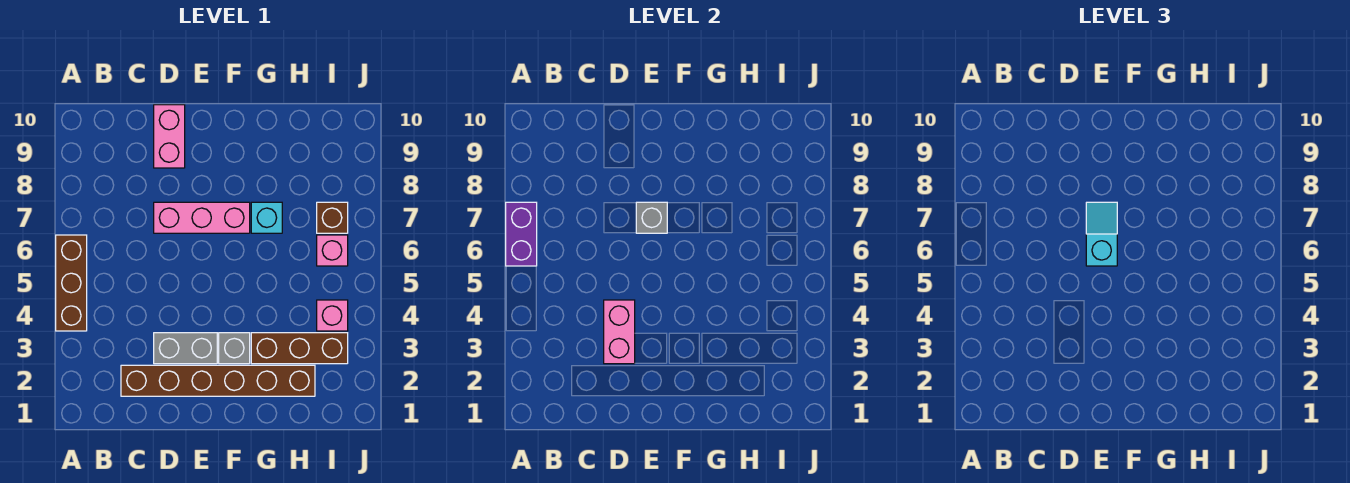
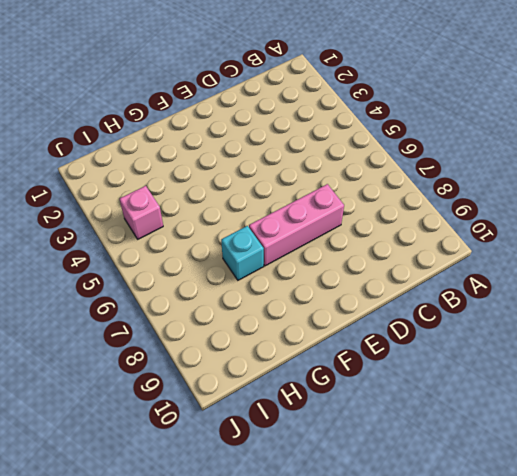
none -> brown brick A4:A6 level 1
none -> brown brick C2:H2 level 1
none -> grey brick D3:E3 level 1

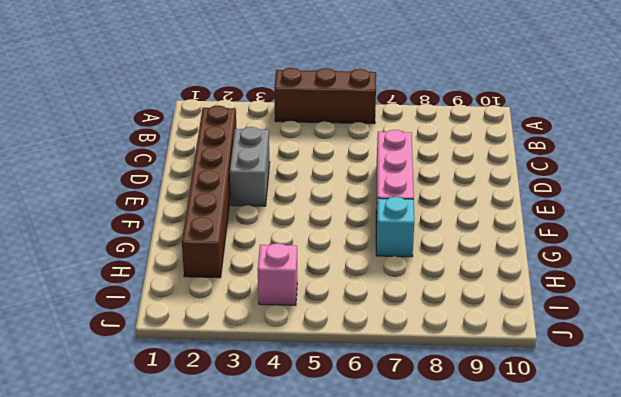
none -> pink brick D9:D10 level 1
none -> grey brick F3 level 1
none -> brown brick G3:I3 level 1

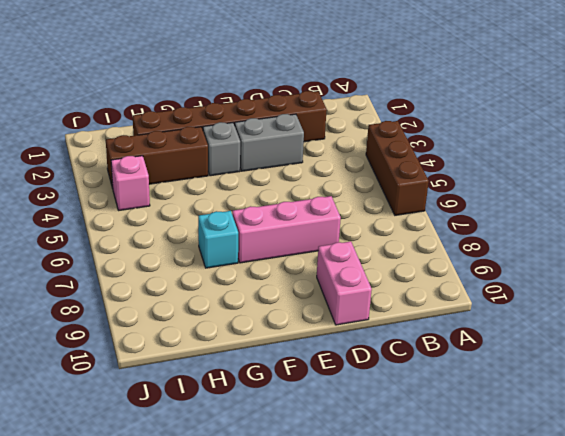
none -> pink brick I6 level 1
none -> brown brick I7 level 1
none -> purple brick A6:A7 level 2

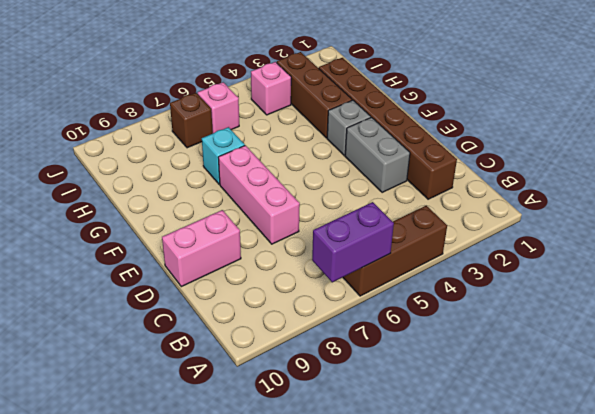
none -> pink brick D3:D4 level 2
none -> grey brick E7 level 2
none -> cyan slope E6:E7 level 3 top 6

